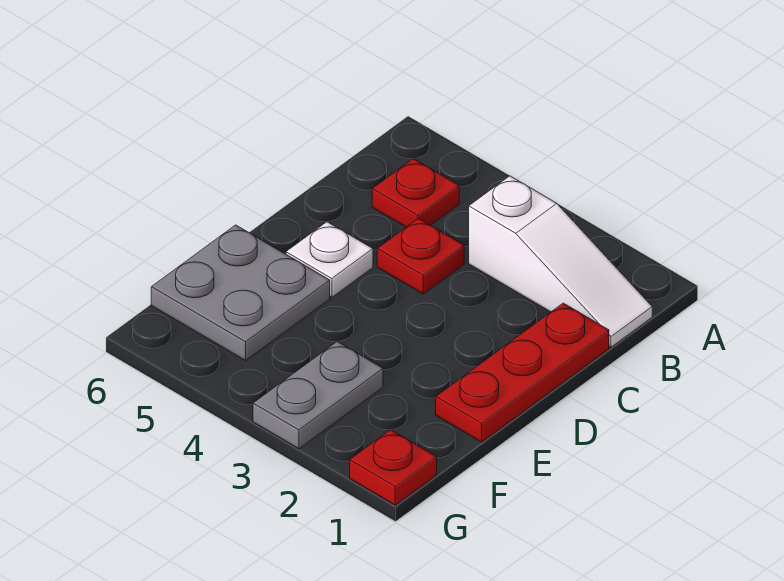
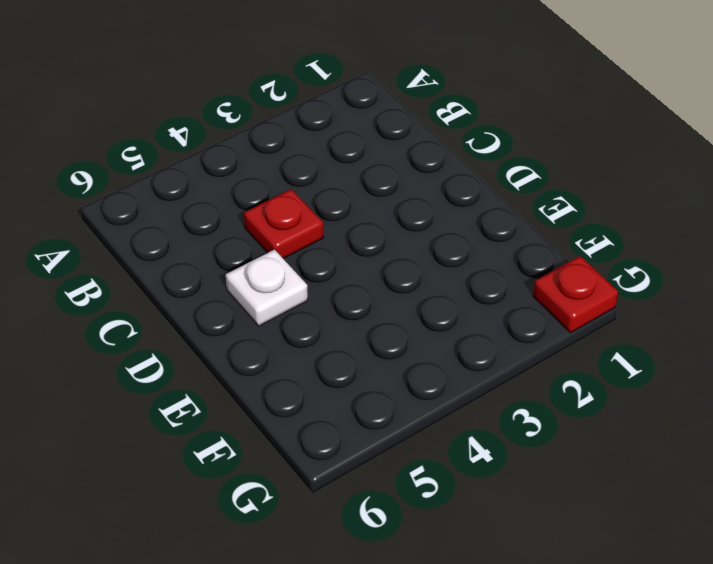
none -> white slope B1:B3 level 1 top 3
none -> red plate B5 level 1

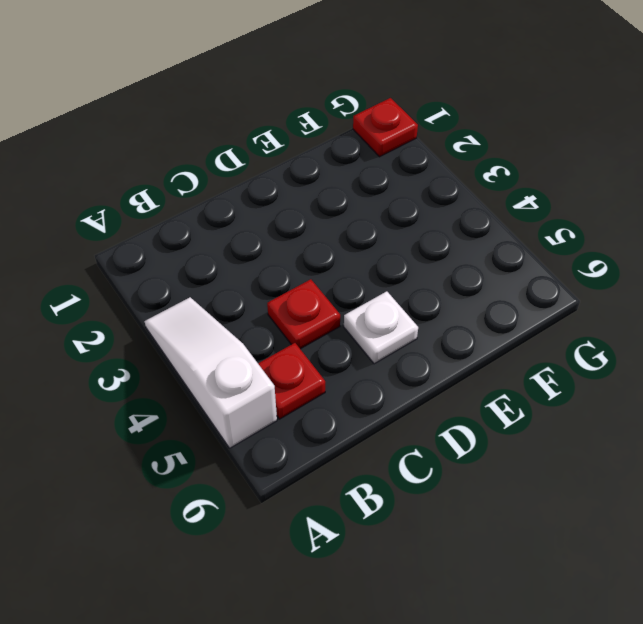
white slope A3:A5 level 1 top 5 -> white slope B1:B3 level 1 top 3
none -> red plate C1:E1 level 1
none -> grey plate E5:F6 level 1

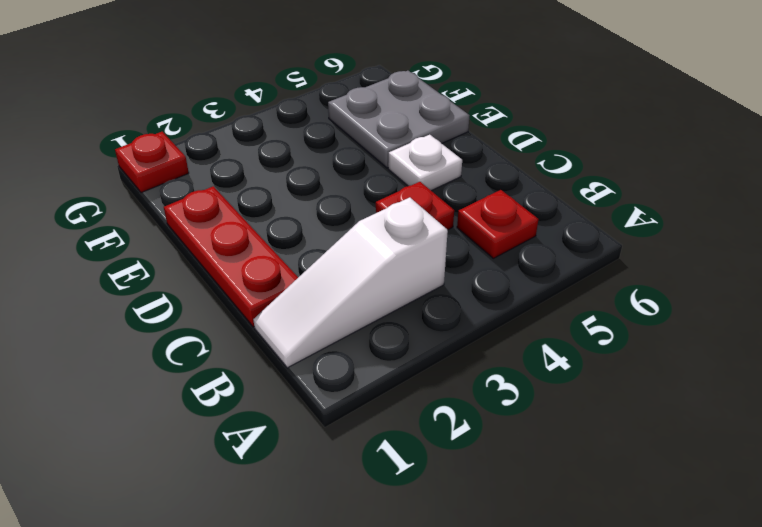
none -> grey plate F3:G3 level 1

